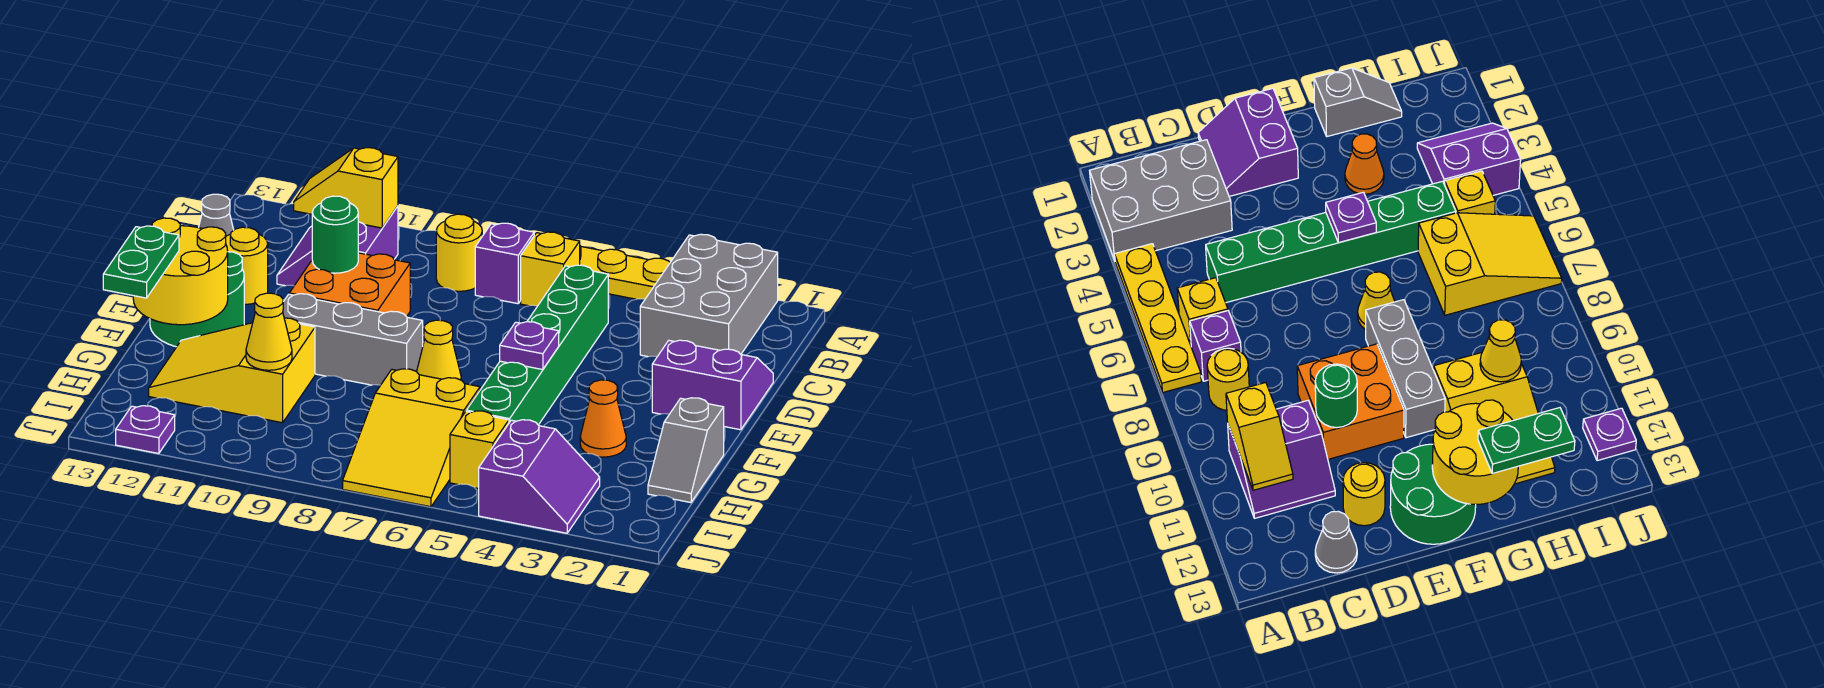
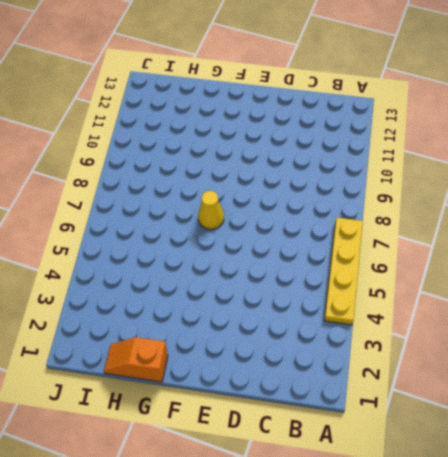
orange slope G1:H1 level 1 top G -> grey slope G1:H1 level 1 top G
none -> grey brick A2:C3 level 1
none -> yellow brick B6 level 1
none -> purple brick B7 level 1

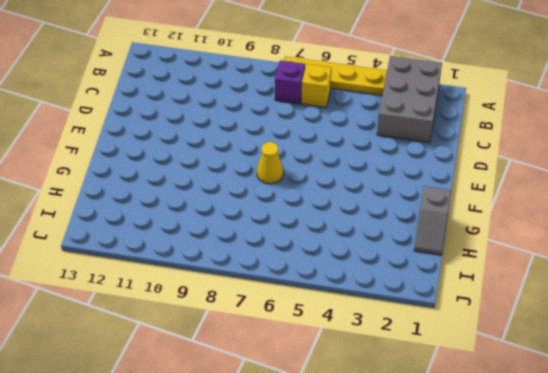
none -> yellow round brick B8 level 1
none -> purple slope B10:C11 level 1 top 10
none -> green brick C5:H5 level 1

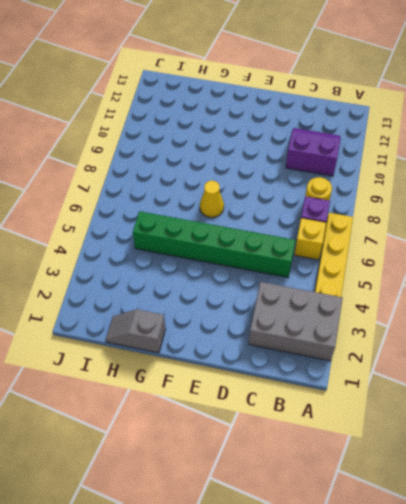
none -> grey cone C13 level 1
none -> purple slope D1:E2 level 1 top E
none -> orange brick D9:E10 level 1

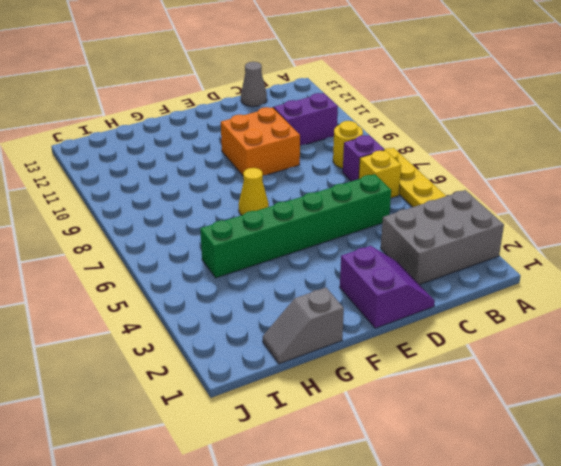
none -> yellow round brick D12 level 1
none -> green round brick E12:F13 level 1
none -> grey brick F8:F10 level 1

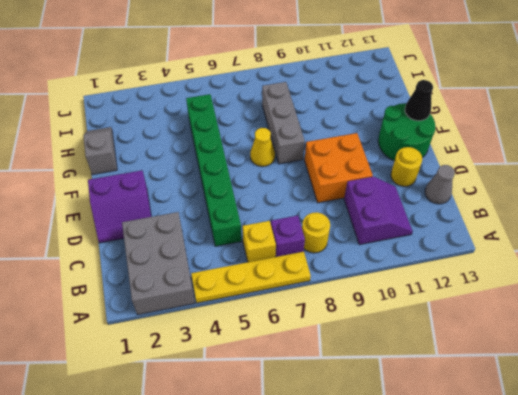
grey brick F8:H8 level 1 -> grey brick F8:F10 level 1
black cone F13 level 2 -> yellow round brick F12:G13 level 2
none -> orange cone G3 level 1
none -> yellow slope G10:H12 level 1 top 10
none -> yellow slope H6:J7 level 1 top H

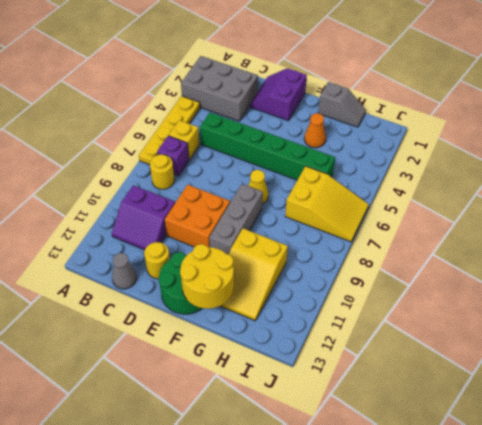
none -> purple slope I3:J4 level 1 top 4
none -> yellow brick I5 level 1
none -> purple plate J12 level 1

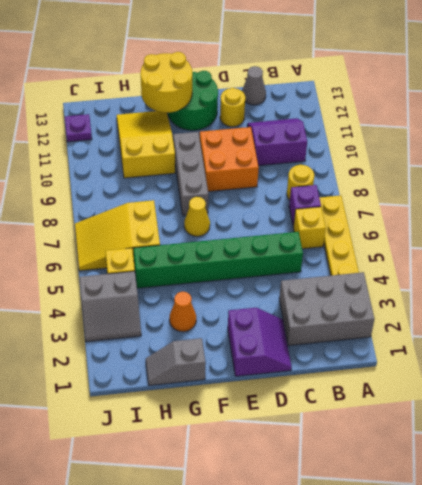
grey slope I3:J4 level 1 top 4 -> purple slope I3:J4 level 1 top 4
none -> yellow slope B10:B11 level 2 top 10
none -> green round brick D10 level 2
none -> purple plate F5 level 2

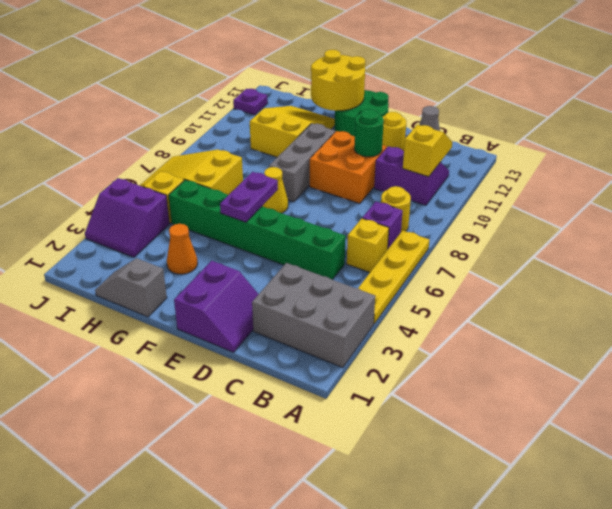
purple plate F5:F6 level 2 -> purple plate F5 level 2
none -> yellow cone H10 level 2
none -> green plate G13:H13 level 3

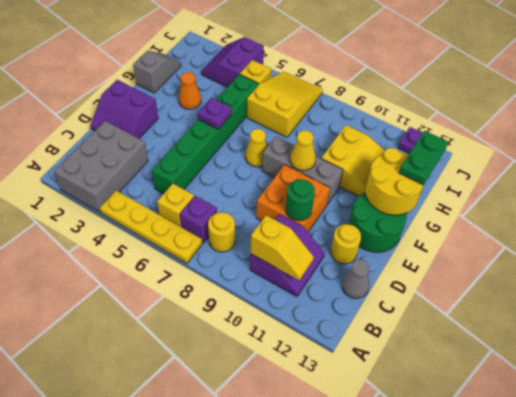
yellow cone F9 level 2 -> yellow cone H10 level 2

